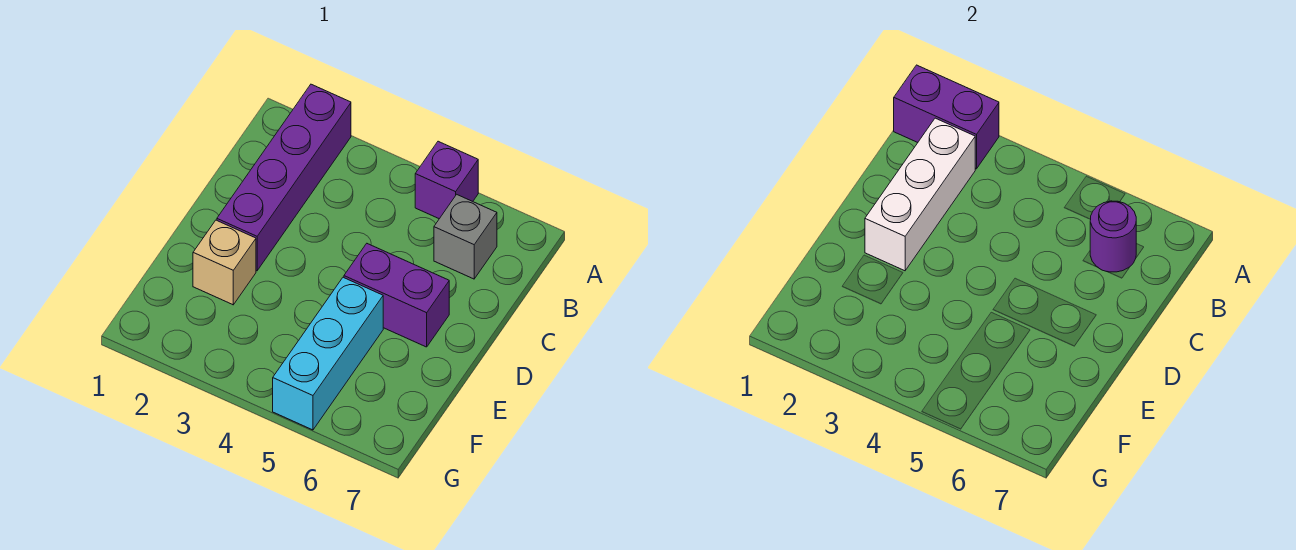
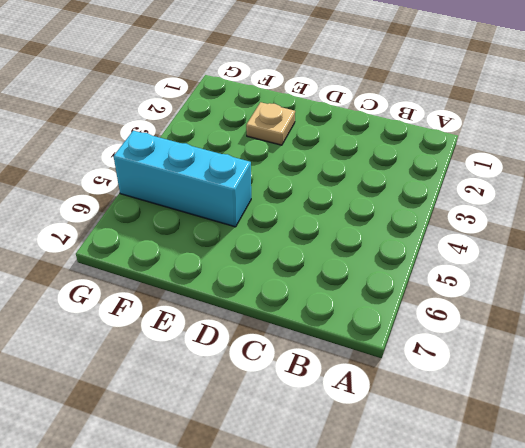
tan plate E2 level 1 -> tan brick E2 level 1
none -> purple brick A2:D2 level 1
none -> purple brick A5 level 1

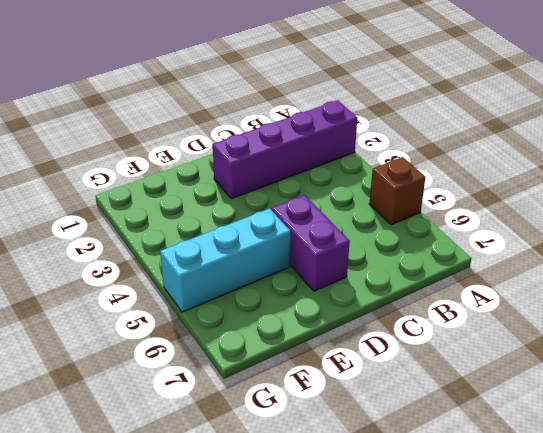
brown brick A5 level 1 -> purple brick A5 level 1
none -> grey brick B6 level 1
none -> tan brick E2 level 1

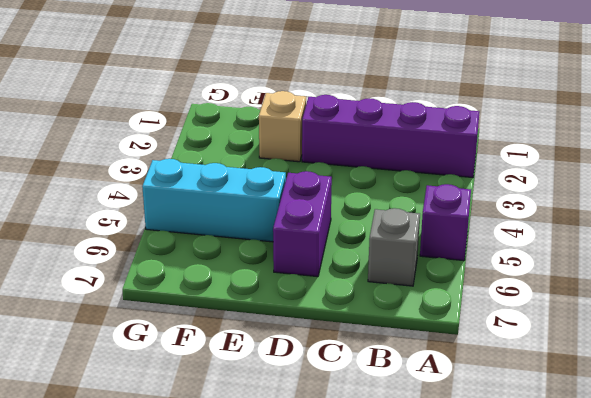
none -> purple brick A1:A2 level 2
none -> white brick B2:D2 level 2

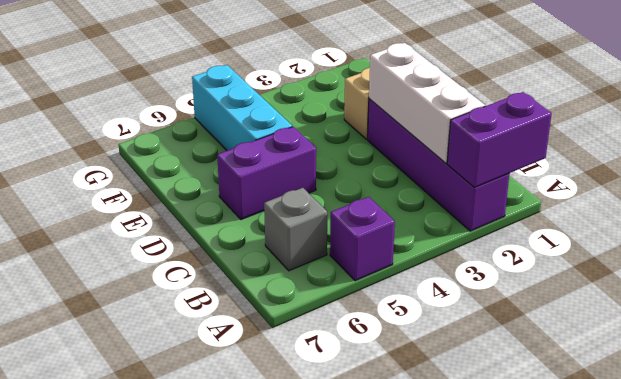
none -> purple round brick B6 level 2

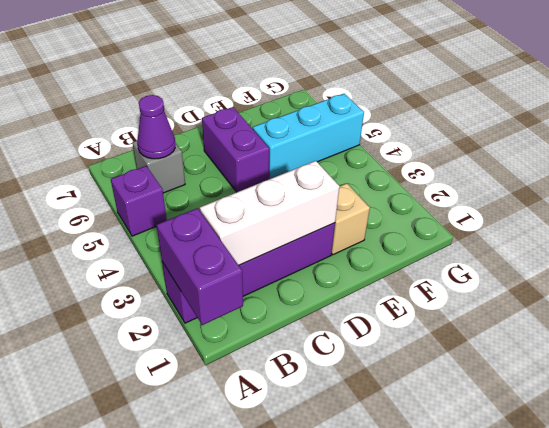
purple cone B6 level 2 -> purple round brick B6 level 2

